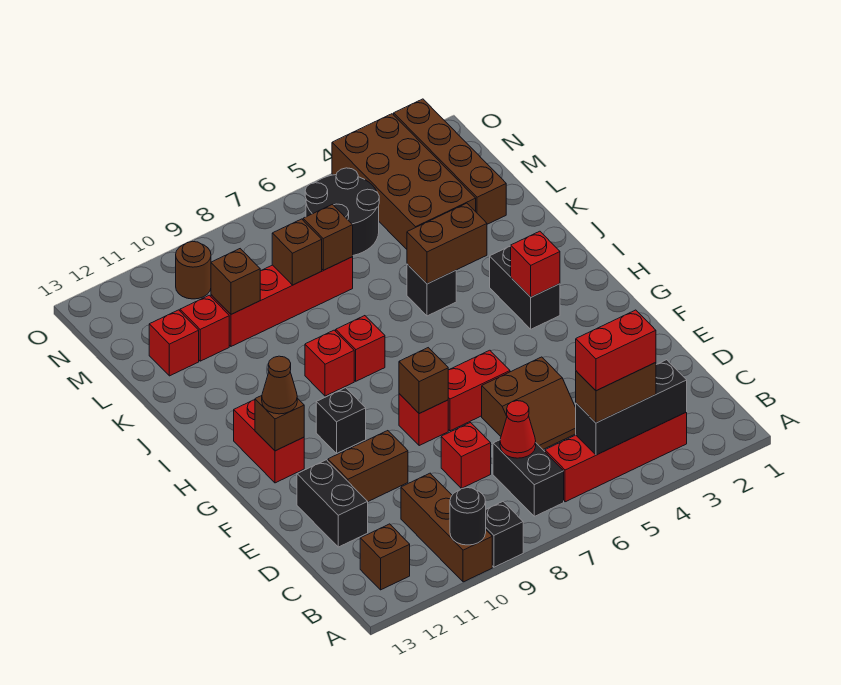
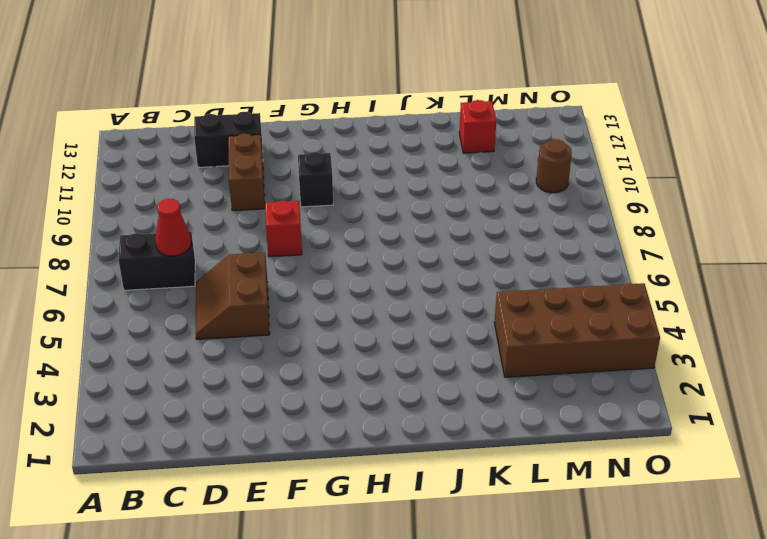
none -> black brick A9 level 1
none -> brown brick A10:C10 level 1
none -> red brick B3:B6 level 1
none -> brown brick B12 level 1

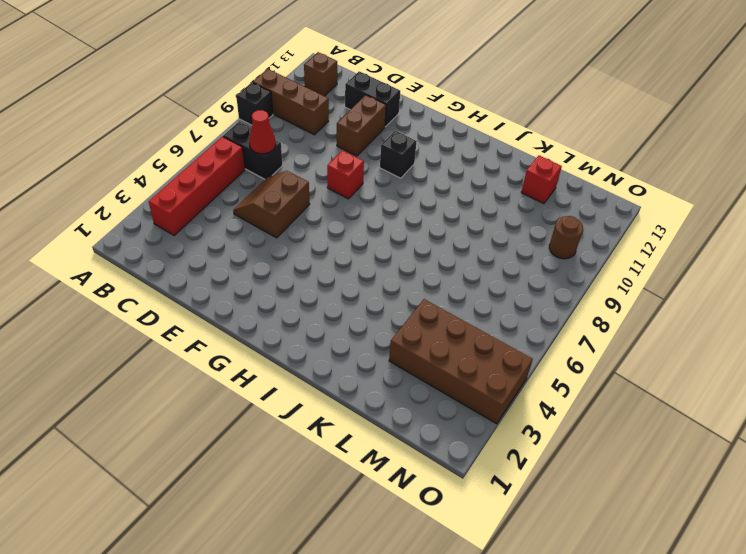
none -> red brick D8 level 1
none -> red brick F6:F7 level 1
none -> red brick G12:H12 level 1
none -> black brick H3:I3 level 1

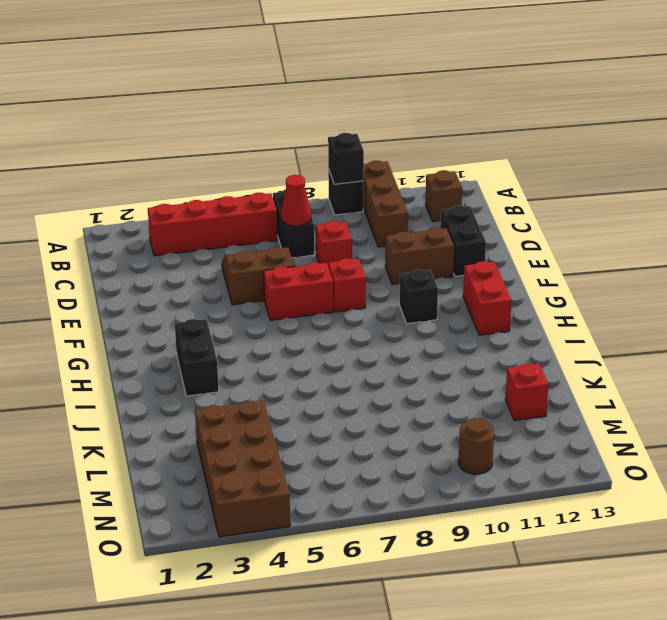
black brick A9 level 2 -> black brick J5 level 1
none -> red brick I8 level 1
none -> red brick I9 level 1
none -> brown brick L2:O2 level 1
none -> red brick L7:L10 level 1

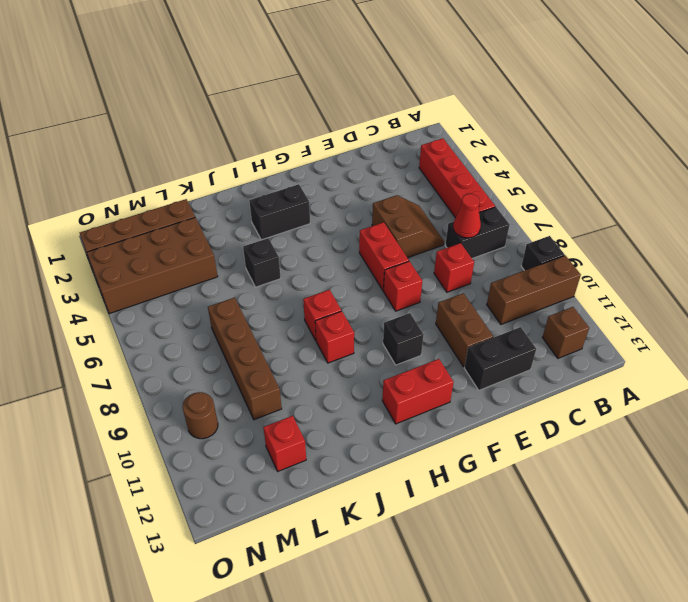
brown brick L7:L10 level 1 -> red brick L7:L10 level 1
none -> red brick L11 level 1
none -> black round brick M5:N6 level 1
none -> black round brick A10 level 2
none -> black brick B3:B5 level 2

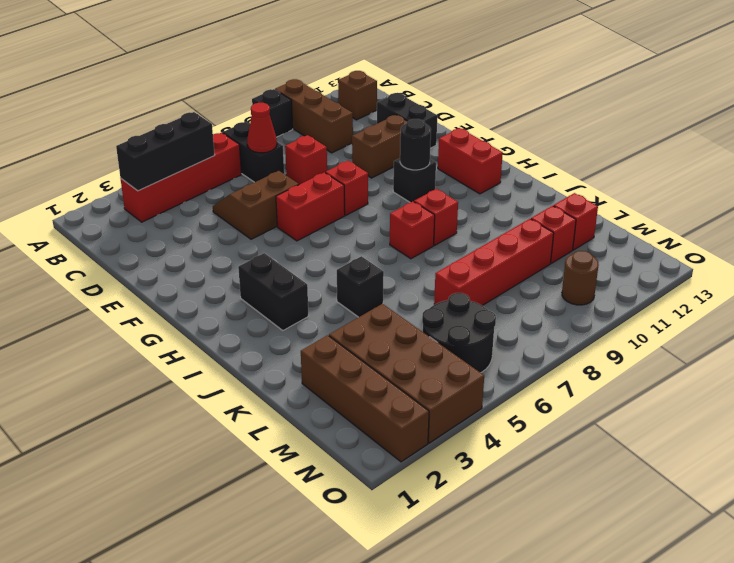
black round brick G10 level 2 -> black round brick A10 level 2
none -> brown brick F8 level 2
none -> brown brick G12 level 2
none -> red brick H3 level 2
none -> brown brick J4:J5 level 2

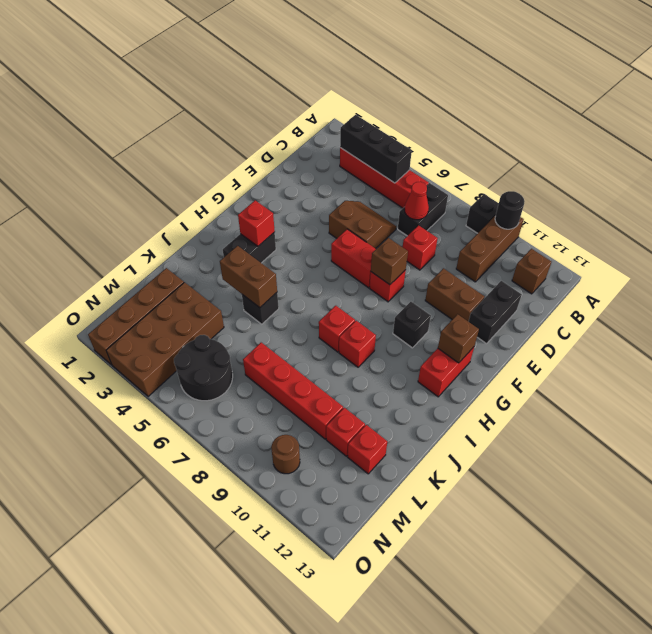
none -> brown brick L7 level 2
none -> brown brick L8 level 2
none -> brown brick L10 level 2
none -> brown brick B4:B5 level 3

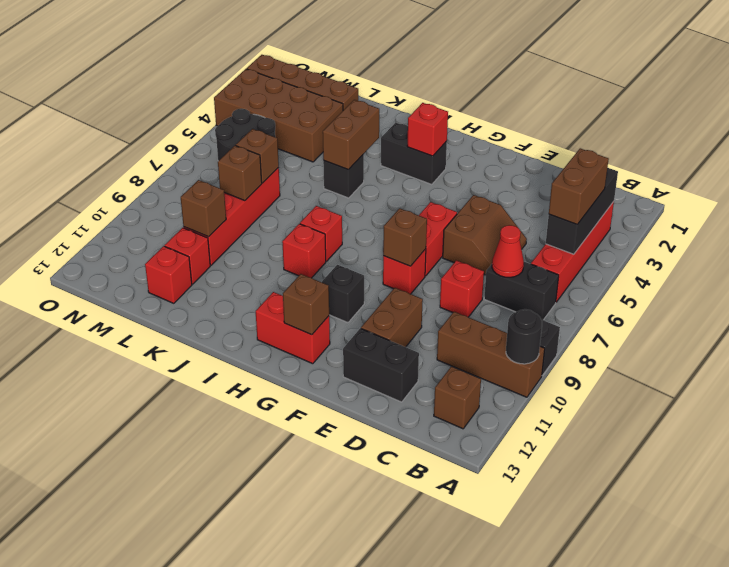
none -> brown round brick N10 level 1
none -> brown cone G12 level 3
none -> red brick B4:B5 level 4

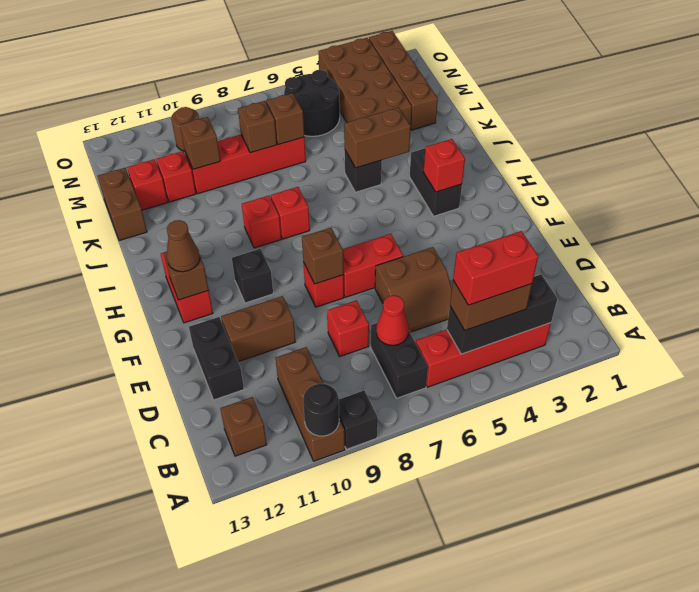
brown brick K13:L13 level 1 -> none

